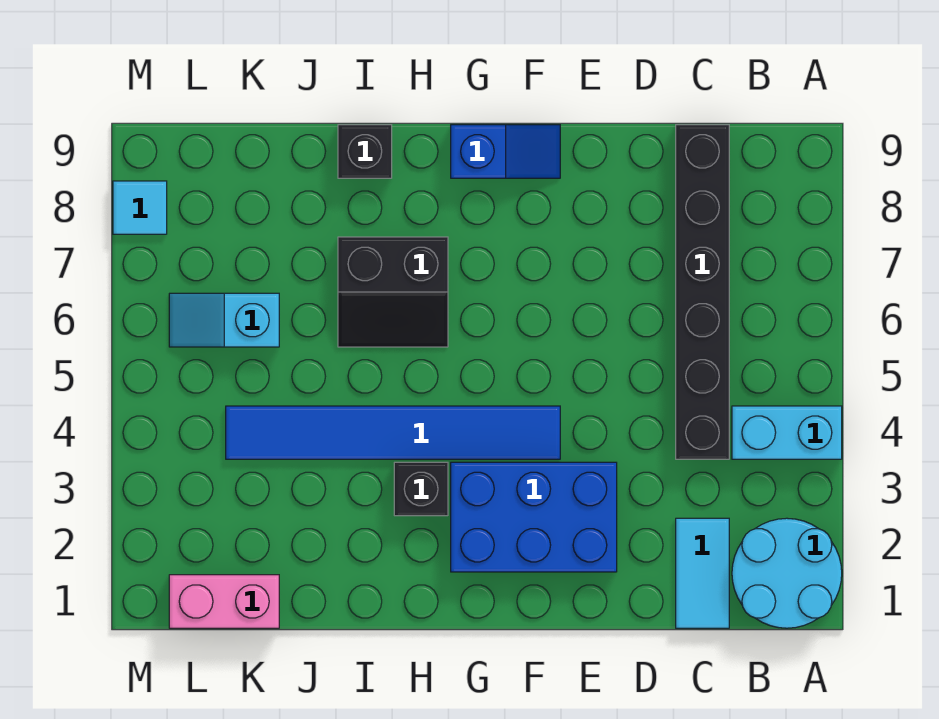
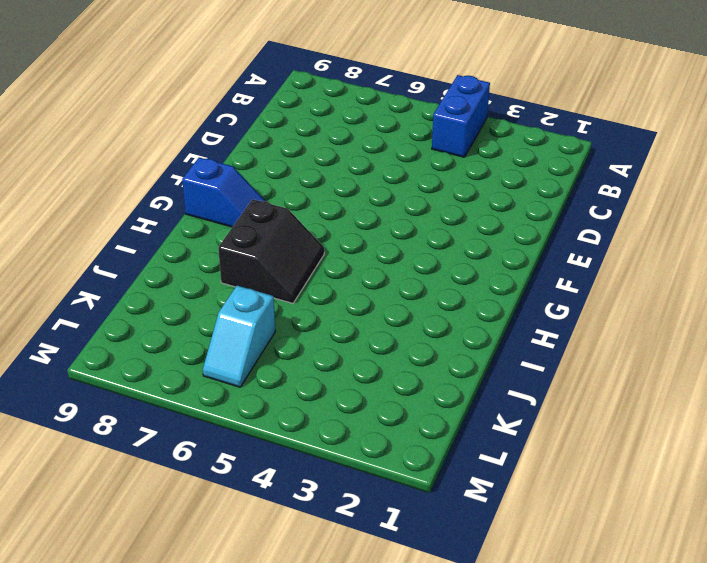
blue brick A4:B4 level 1 -> cyan brick A4:B4 level 1
blue slope G8:G9 level 1 top 9 -> blue slope F9:G9 level 1 top G
none -> cyan round brick A1:B2 level 1
none -> cyan tile C1:C2 level 1
none -> black brick C4:C9 level 1

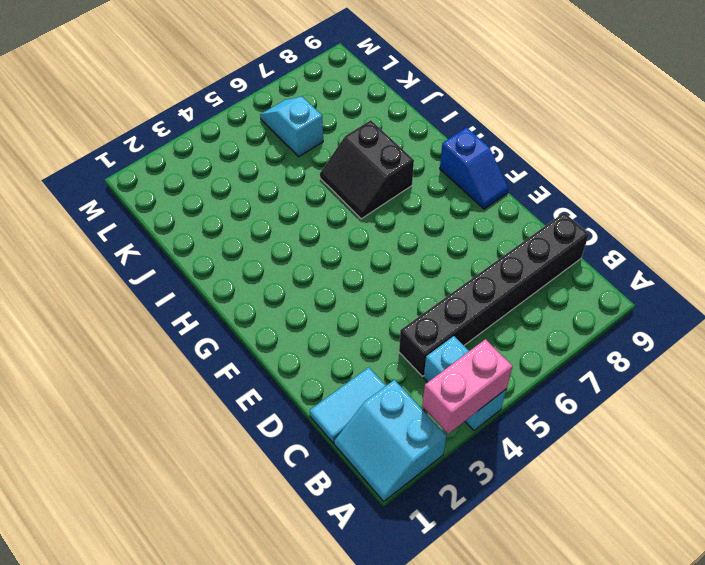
cyan slope A1:B2 level 1 top 2 -> cyan round brick A1:B2 level 1
pink brick A3:A4 level 2 -> pink brick K1:L1 level 1
none -> blue brick E2:G3 level 1
none -> blue tile F4:K4 level 1
none -> black brick H3 level 1

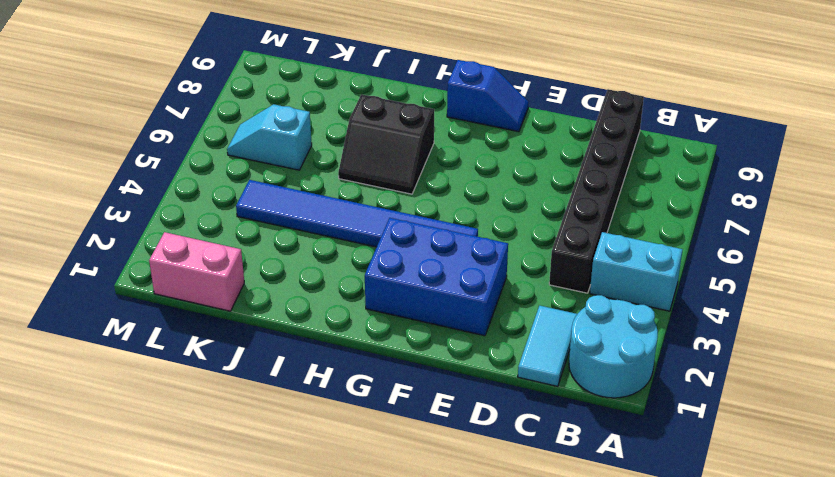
none -> black brick H3 level 1
none -> black brick I9 level 1
none -> cyan tile M8 level 1

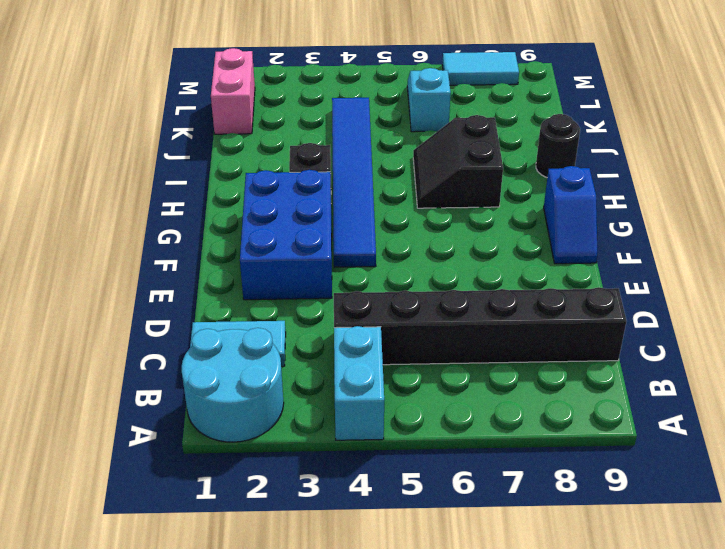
black round brick I9 level 1 -> black brick I9 level 1
cyan tile M7:M8 level 1 -> cyan tile M8 level 1

